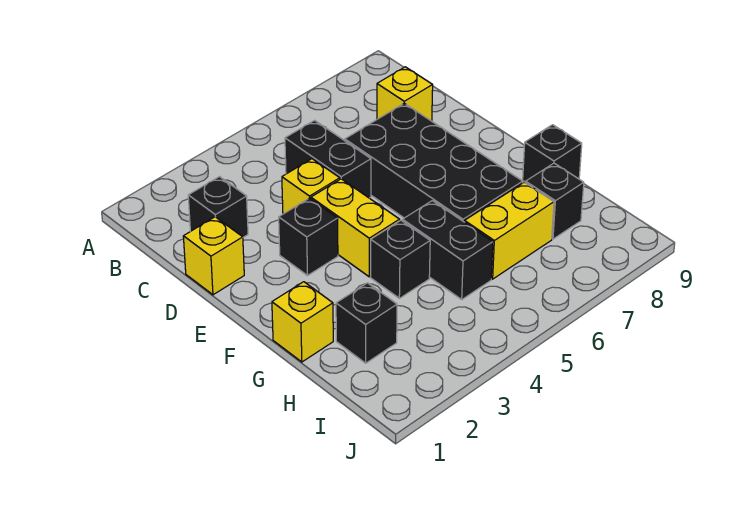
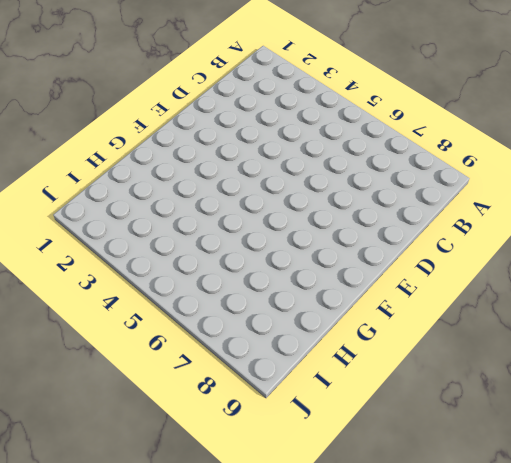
none -> black brick C2 level 1
none -> black brick C5:D5 level 1
none -> yellow brick C8 level 1

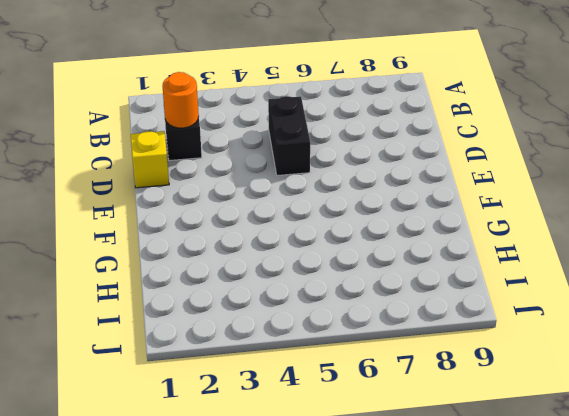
orange round brick C2 level 2 -> none
none -> yellow brick C8 level 1
none -> yellow brick D4 level 1
none -> black brick D6:G7 level 1

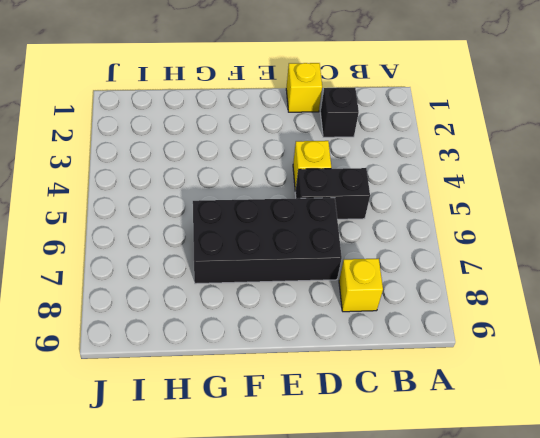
none -> black brick E3 level 1
none -> yellow brick E4:F4 level 1
none -> yellow brick G1 level 1

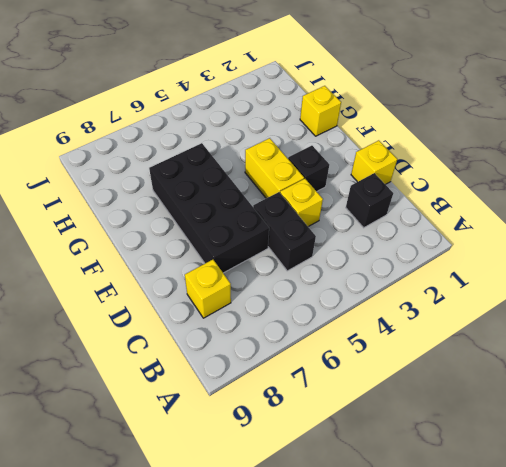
none -> black brick G4 level 1
none -> black brick G5:H5 level 1
none -> black brick G9 level 1

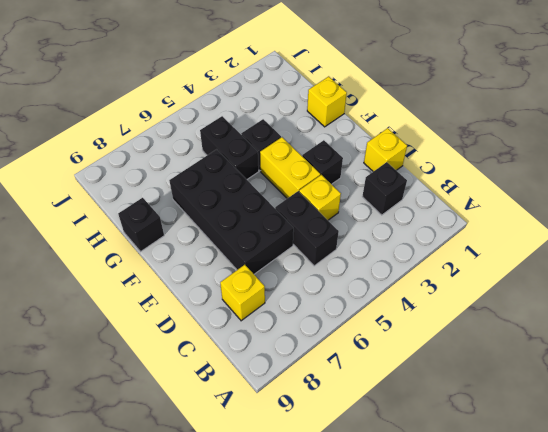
none -> black brick H2 level 1
none -> yellow brick H6:H7 level 1
none -> black brick H8 level 1

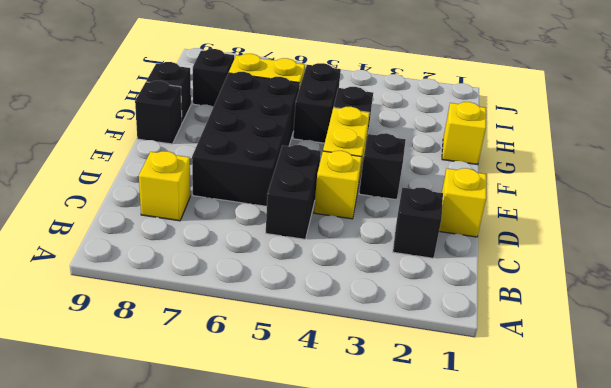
black brick F9 level 1 -> black brick H2 level 1

